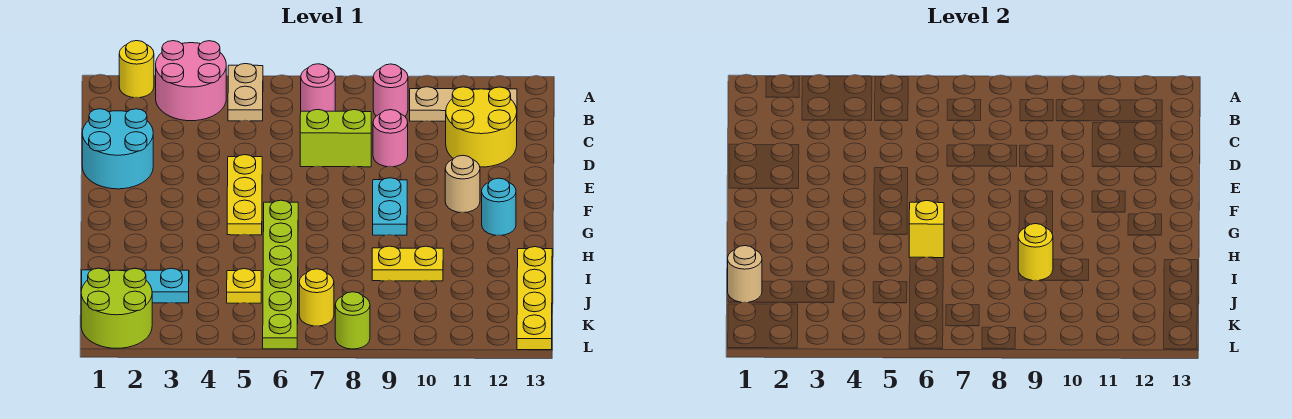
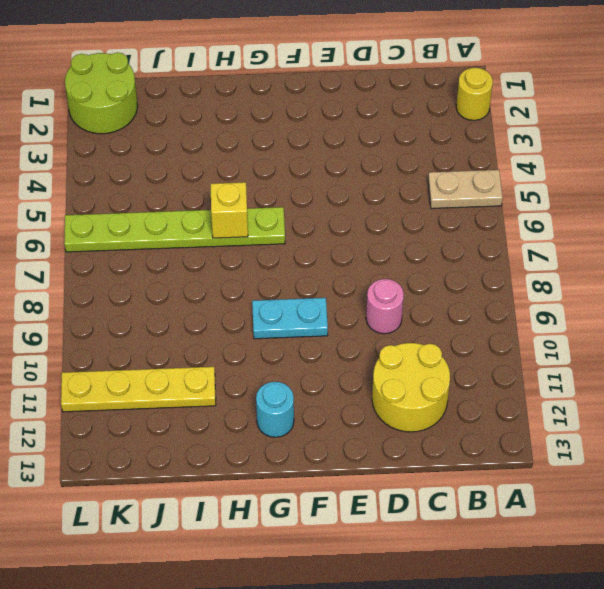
yellow plate I11:L11 level 1 -> yellow plate I13:L13 level 1
none -> pink round brick A3:B4 level 1
none -> pink round brick B7 level 1
none -> pink round brick B9 level 1

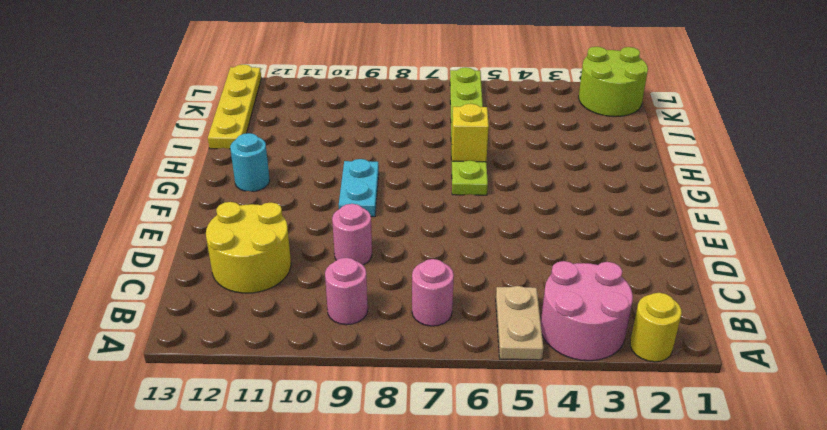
none -> tan plate B10:B12 level 1
none -> cyan round brick D1:E2 level 1
none -> lime brick D7:D8 level 1

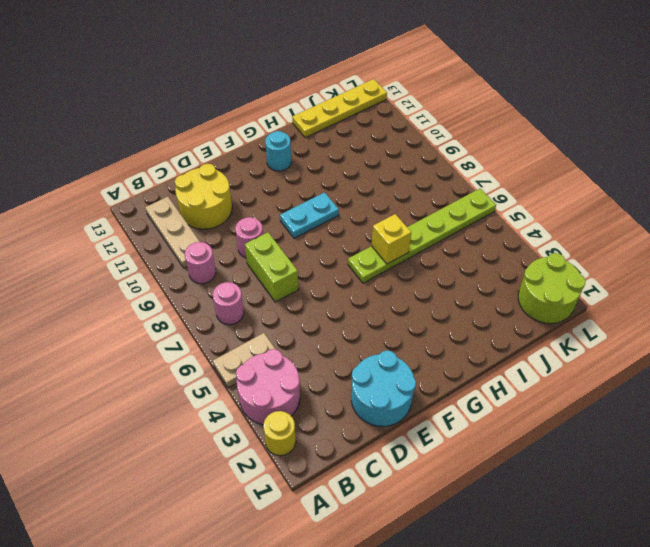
none -> yellow plate E5:G5 level 1
none -> tan round brick F11 level 1
none -> yellow plate I9:I10 level 1

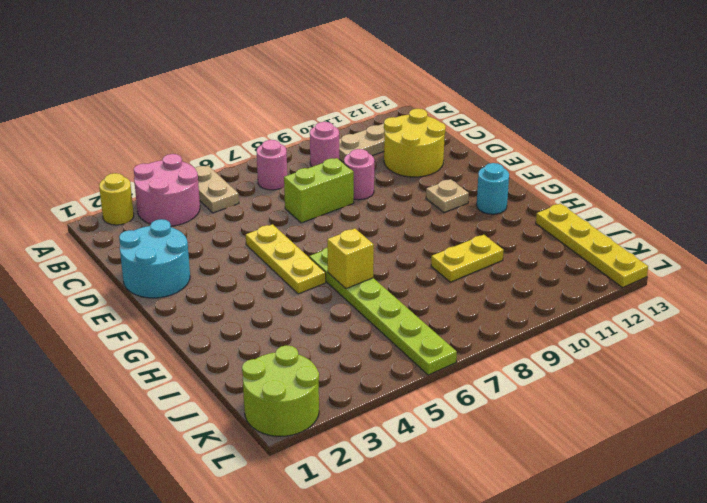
tan plate F11 level 1 -> tan round brick F11 level 1
none -> cyan plate F9:G9 level 1
none -> cyan plate J1:J3 level 1
none -> yellow plate J5 level 1

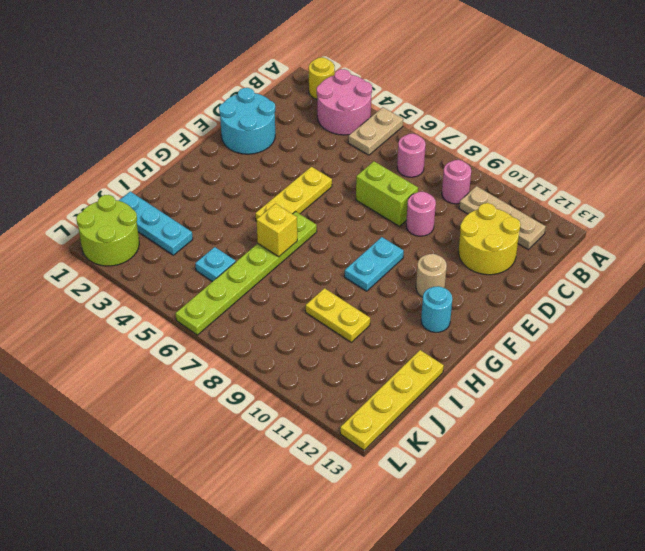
cyan plate J5 level 1 -> yellow plate J5 level 1
none -> yellow round brick K7 level 1
none -> lime round brick L8 level 1
none -> yellow round brick I9 level 2

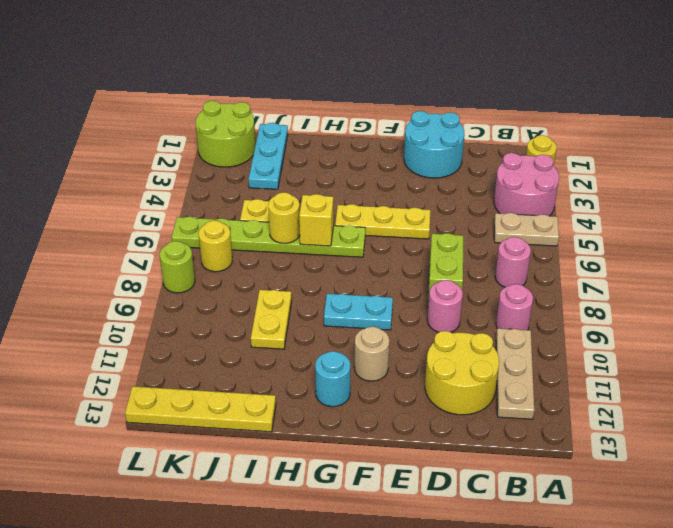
yellow round brick I6 level 2 -> yellow round brick I9 level 2
none -> tan round brick J1 level 2

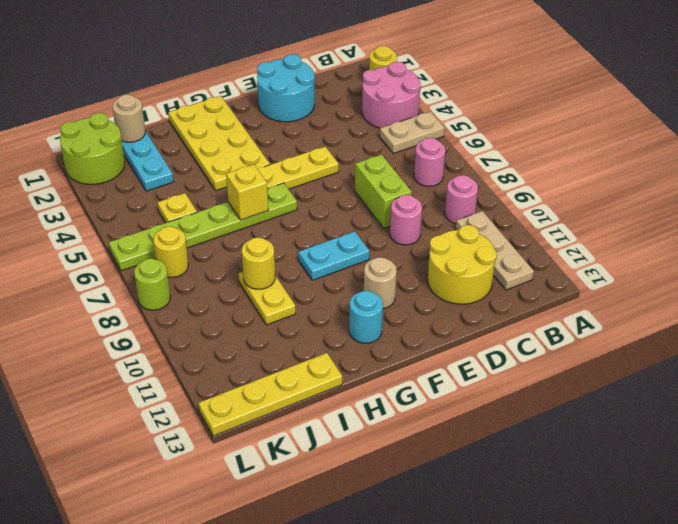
yellow plate G1:H4 level 1 -> none

